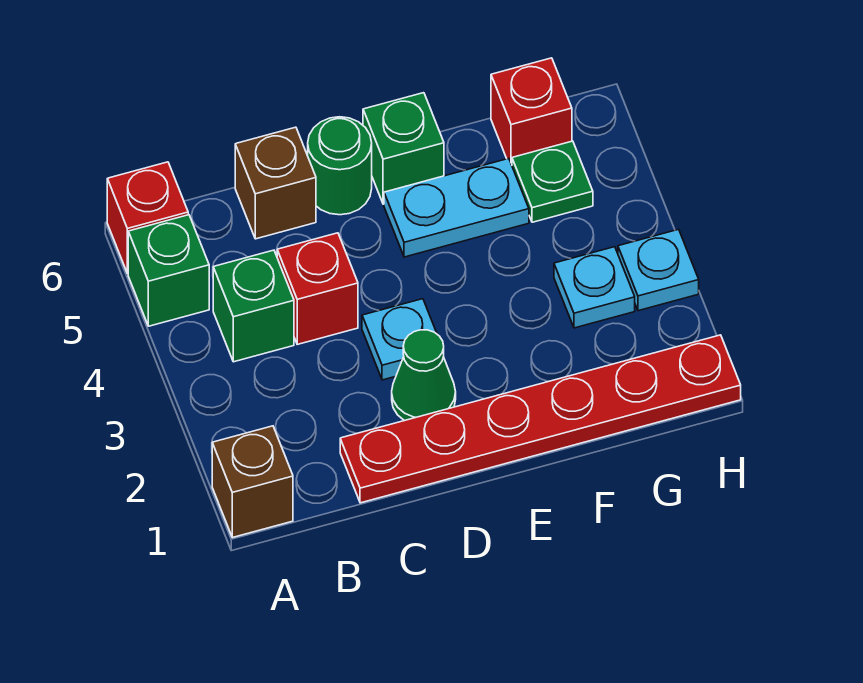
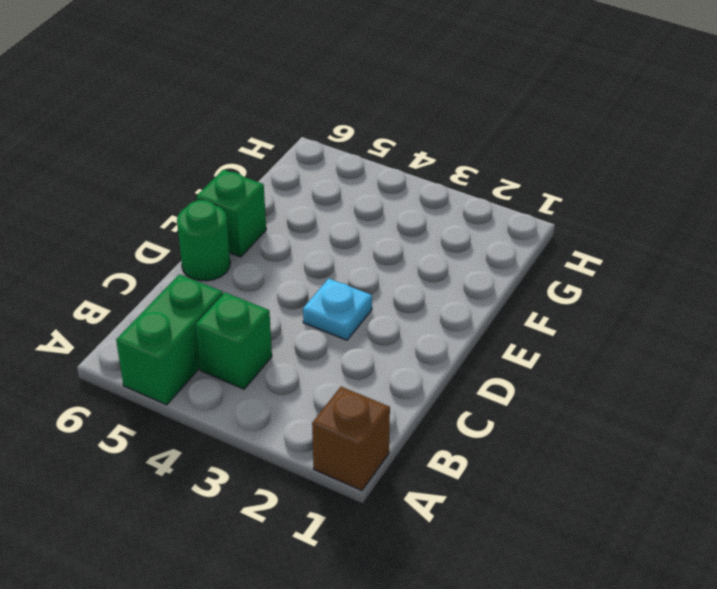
green brick A5:B5 level 1 -> green brick A5 level 1
none -> red brick A6 level 1
none -> red plate C1:H1 level 1
none -> red brick C4 level 1

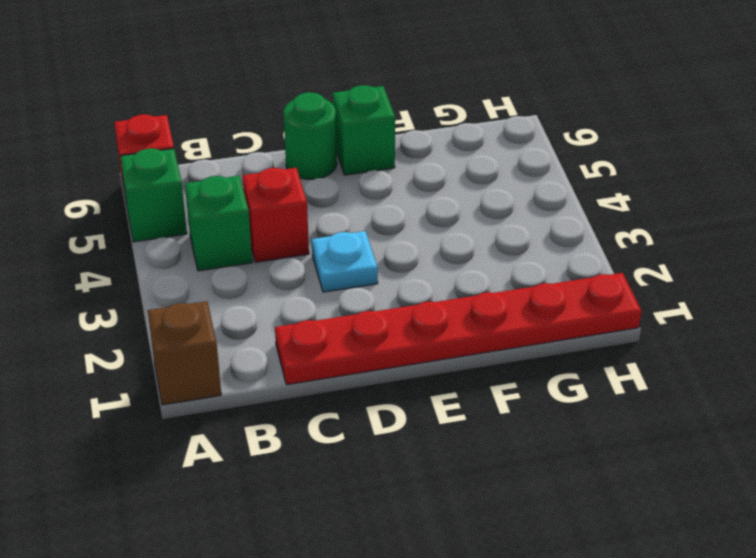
none -> brown brick C6 level 1
none -> green cone D2 level 1
none -> cyan plate E5:F5 level 1

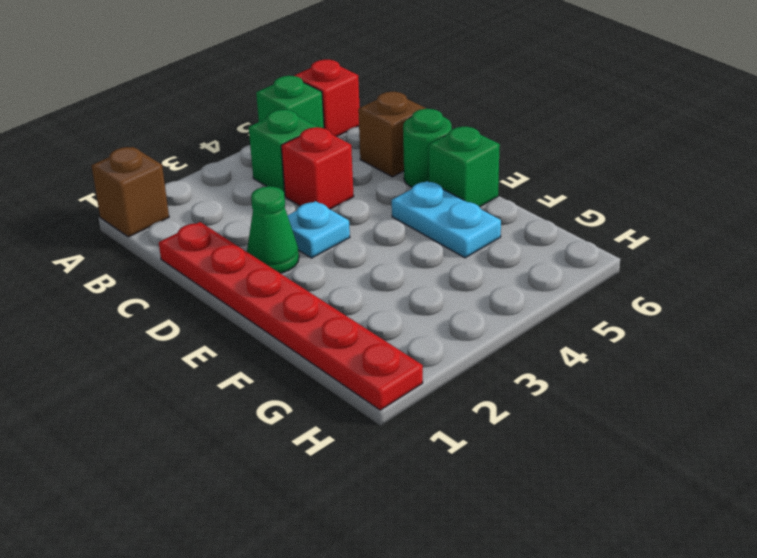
none -> cyan plate G3 level 1
none -> green plate G5 level 1
none -> red brick G6 level 1

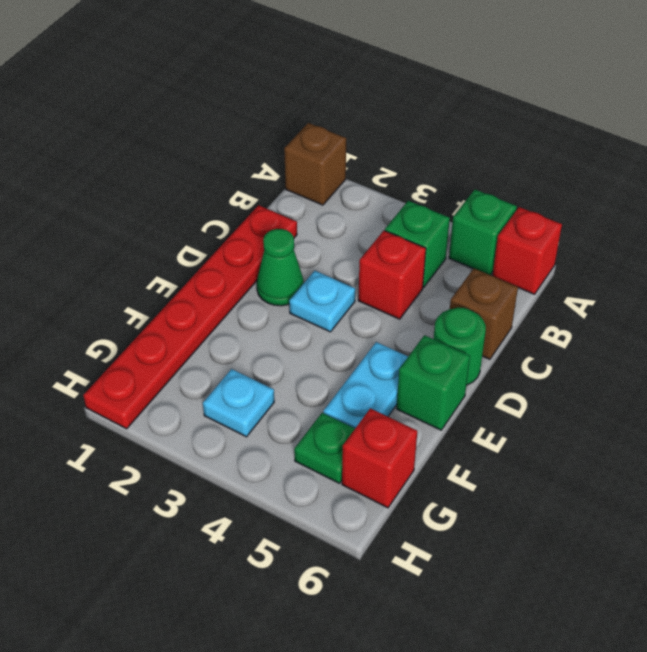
none -> cyan plate H3 level 1

